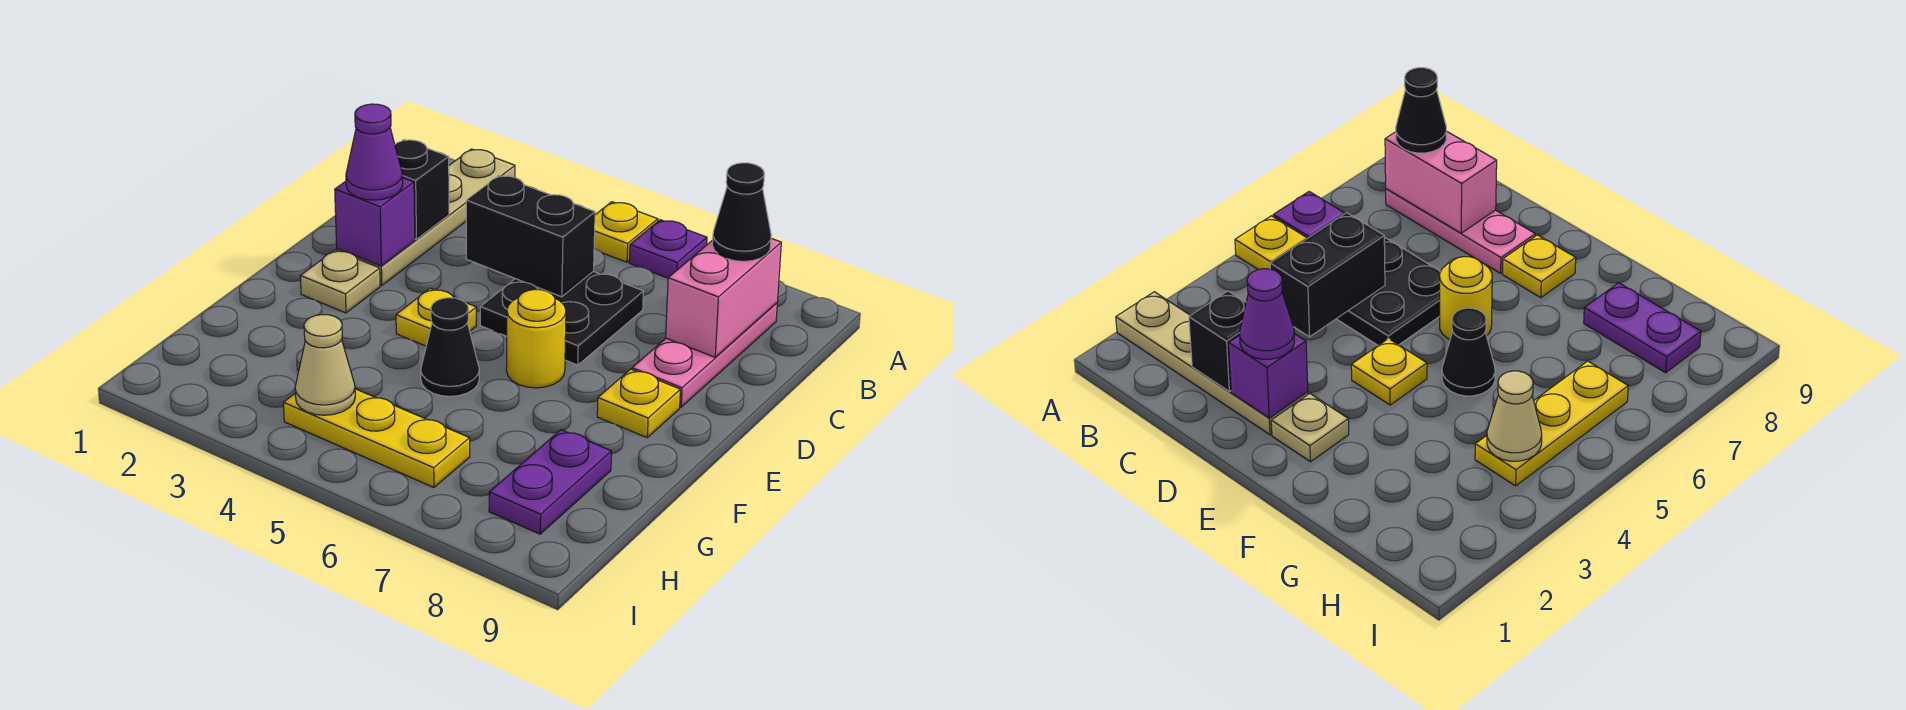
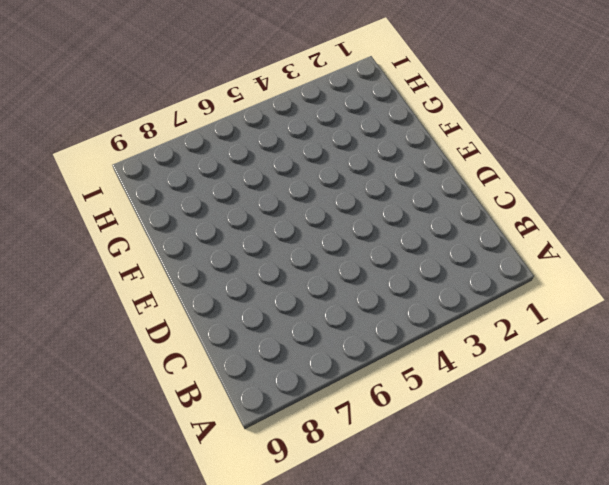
none -> tan plate A2:D2 level 1
none -> yellow plate A5 level 1
none -> purple plate A6 level 1

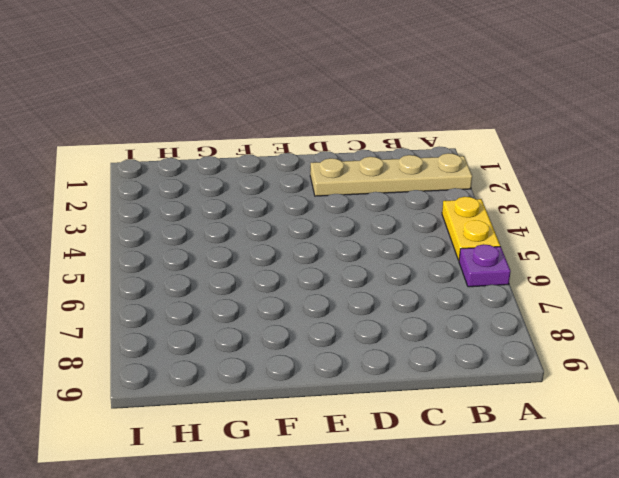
yellow plate A4:A5 level 1 -> yellow plate A5 level 1
none -> pink plate B8:D8 level 1
none -> black plate C5:D6 level 1
none -> tan plate E2 level 1

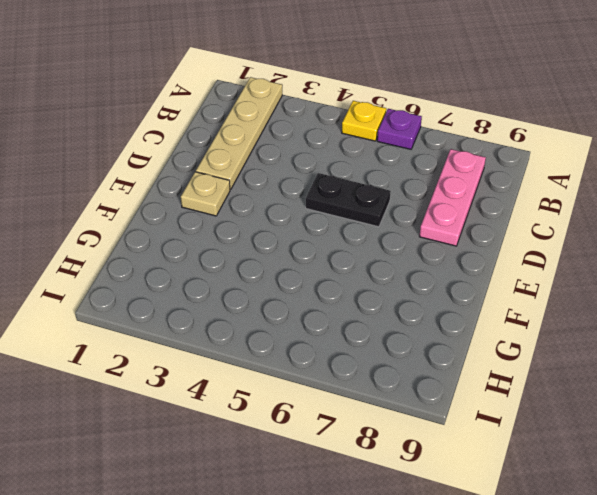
black plate D5:D6 level 1 -> black plate C5:D6 level 1
none -> yellow plate E4 level 1
none -> yellow round brick E6 level 1
none -> yellow plate E8 level 1

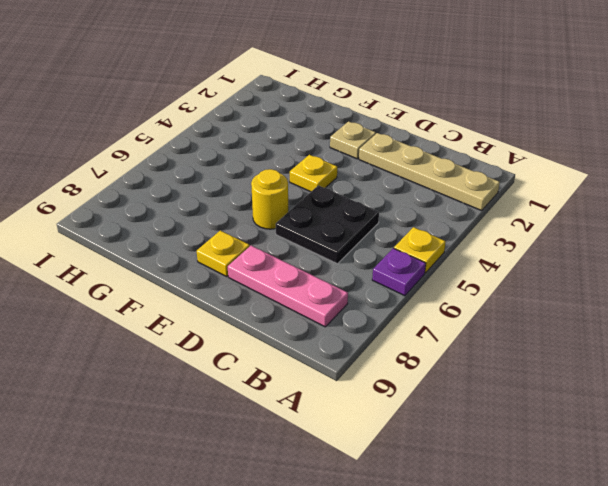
none -> black cone F5 level 1
none -> purple plate G8:H8 level 1
none -> yellow plate H4:H6 level 1

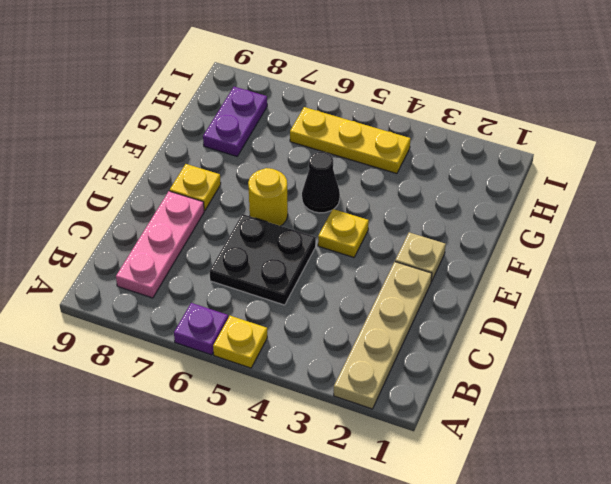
none -> pink brick B8:C8 level 2
none -> black brick C2 level 2
none -> black brick C4:C5 level 2

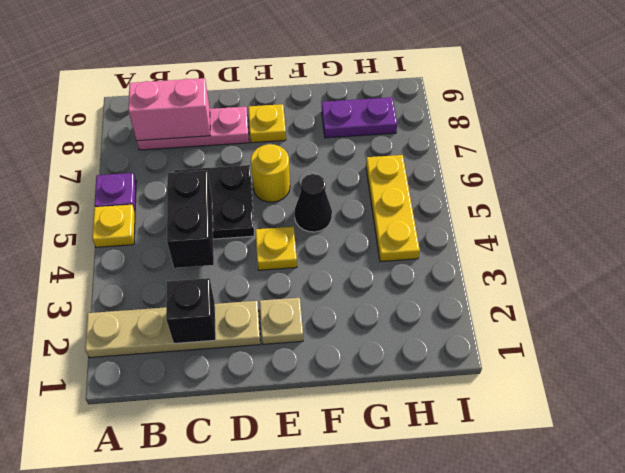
none -> purple brick D2 level 2
none -> tan cone H4 level 2
none -> black cone B8 level 3

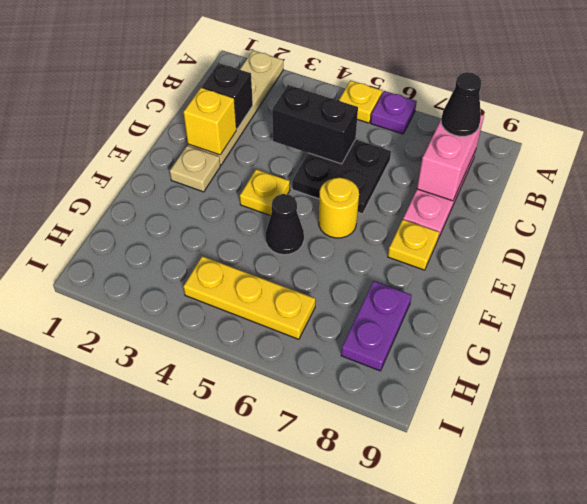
yellow brick D2 level 2 -> purple brick D2 level 2
none -> tan cone H4 level 2
none -> purple cone D2 level 3

